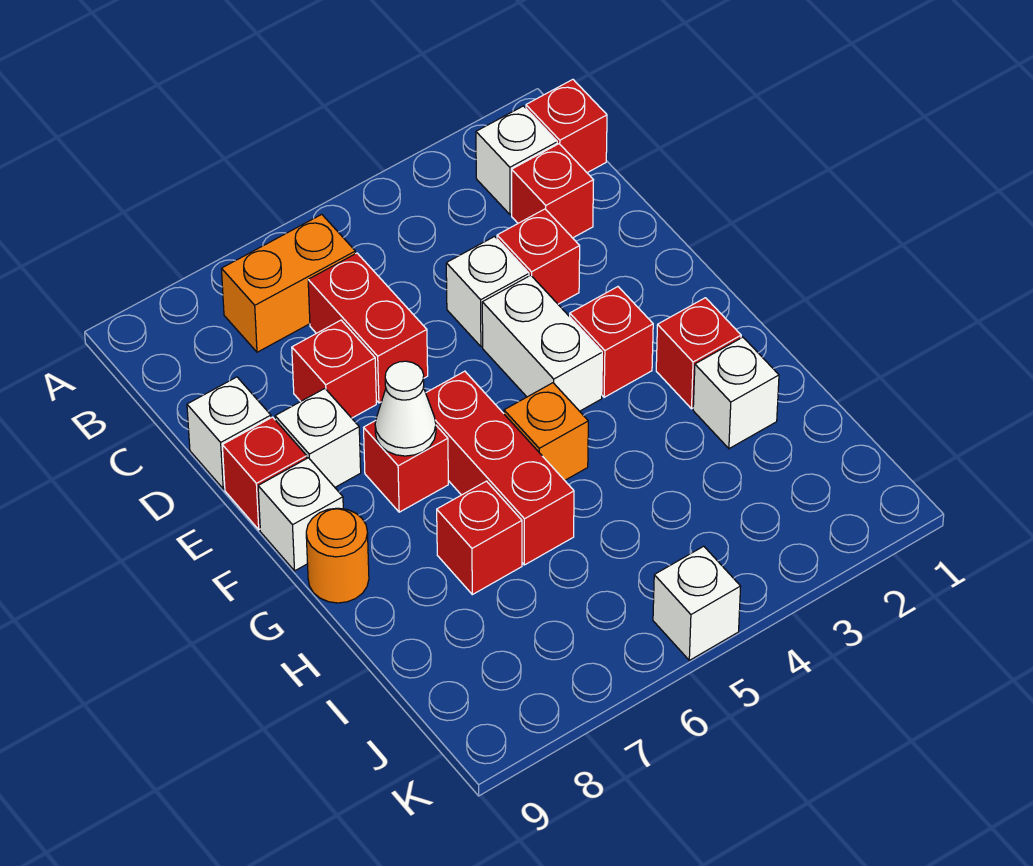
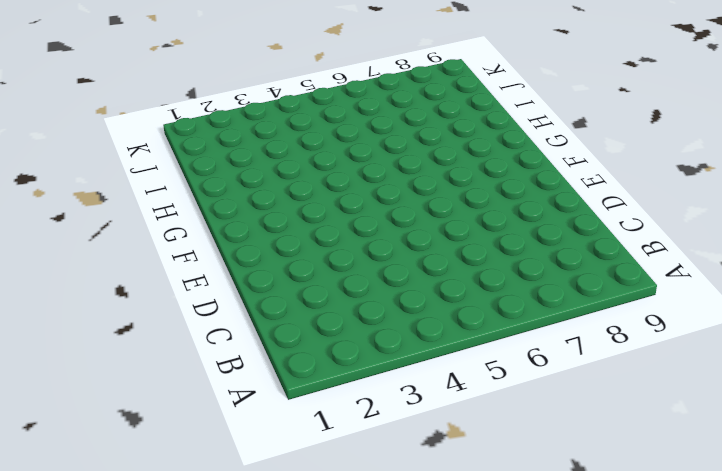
none -> red brick B1 level 1
none -> white brick B2 level 1
none -> orange brick B6:B7 level 1

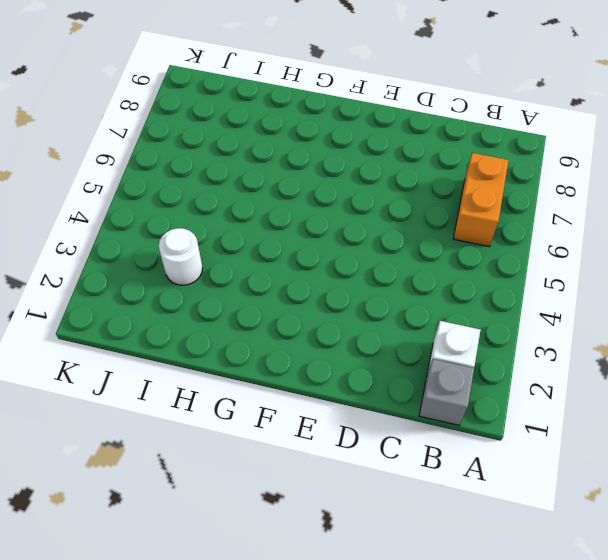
grey brick B1 level 1 -> red brick B1 level 1
white round brick I3 level 1 -> none
none -> red brick C2 level 1
none -> red brick C6:D6 level 1
none -> red brick D3 level 1

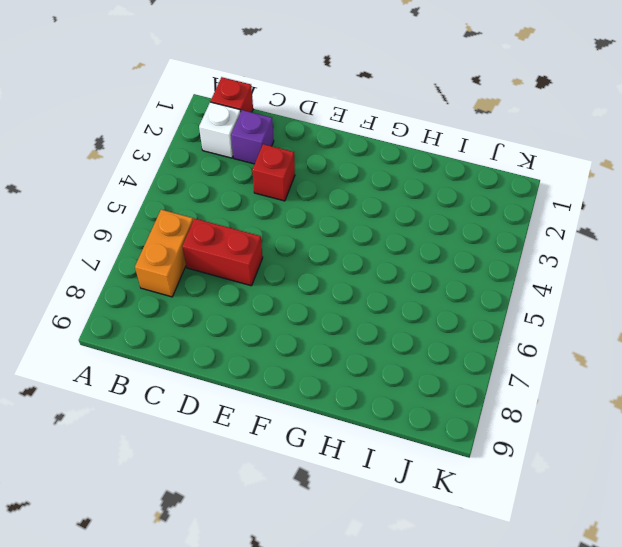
purple brick C2 level 1 -> red brick C2 level 1
none -> white brick D4 level 1
none -> red brick D7 level 1
none -> white brick D9 level 1

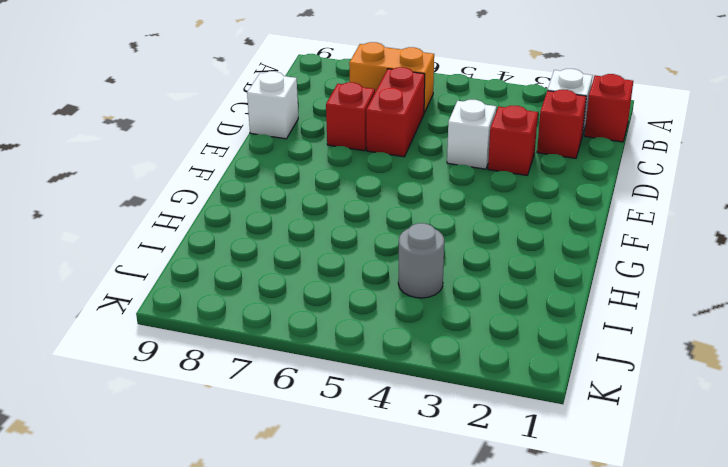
grey round brick I4 level 1 -> none
none -> white brick E4:F4 level 1
none -> white brick E8 level 1
none -> red brick E9 level 1

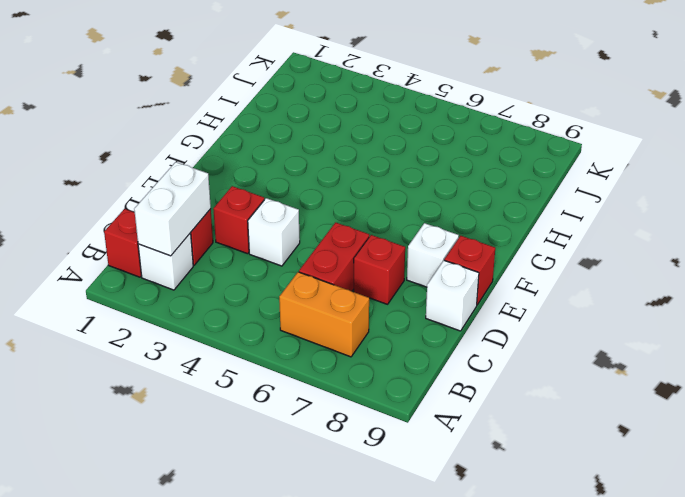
white brick B2:C2 level 2 -> white brick E4:F4 level 1
none -> red brick F3 level 1
none -> red brick F6:H6 level 1
none -> red brick F7 level 1

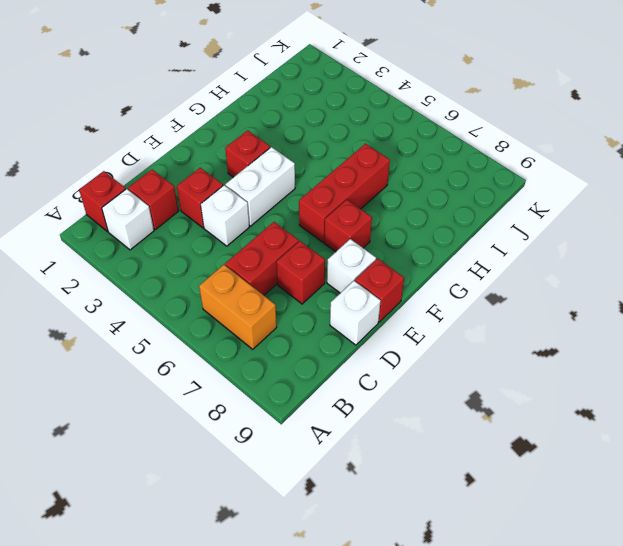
none -> white brick F9 level 1
none -> red brick G2 level 1
none -> orange brick G5 level 1

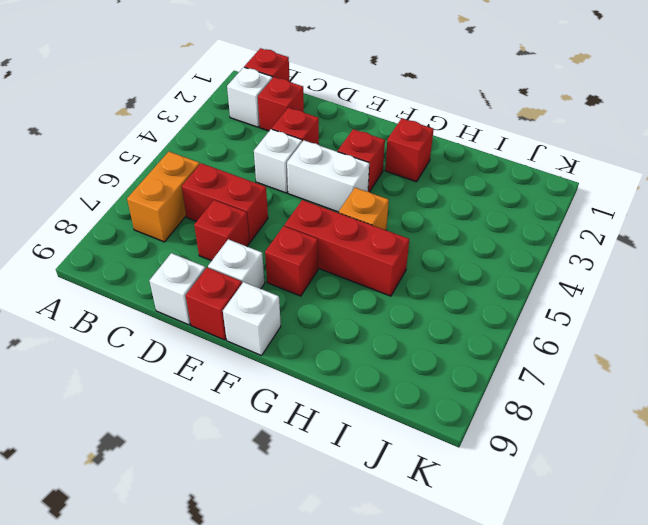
none -> orange round brick G9 level 1
none -> white brick H2 level 1
none -> red brick H7 level 1

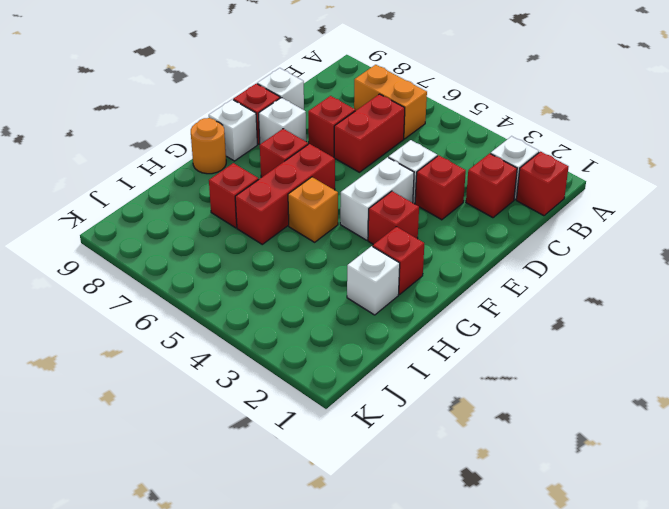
none -> white brick K5 level 1
none -> white cone F7 level 2

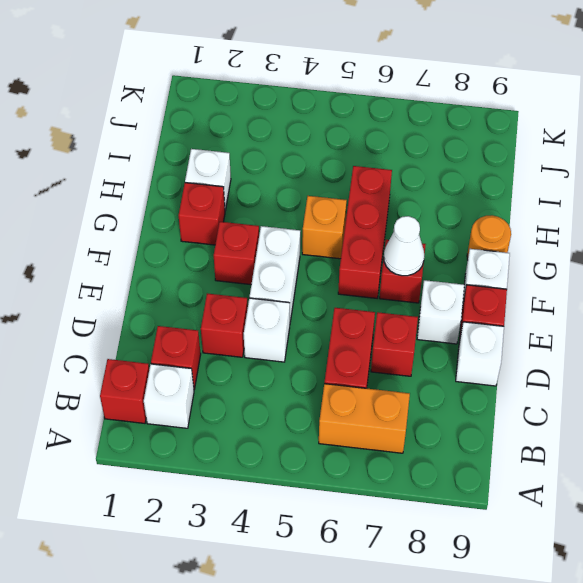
none -> red brick H7 level 1
none -> white brick K5 level 1

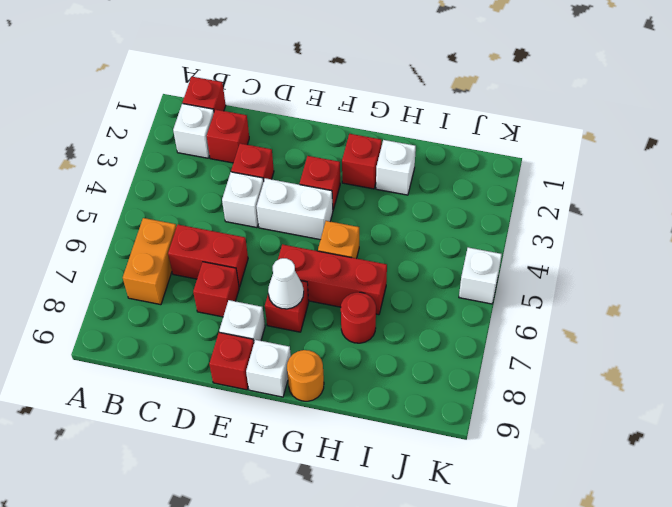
red round brick H7 level 1 -> red brick H7 level 1
none -> white brick D9 level 1

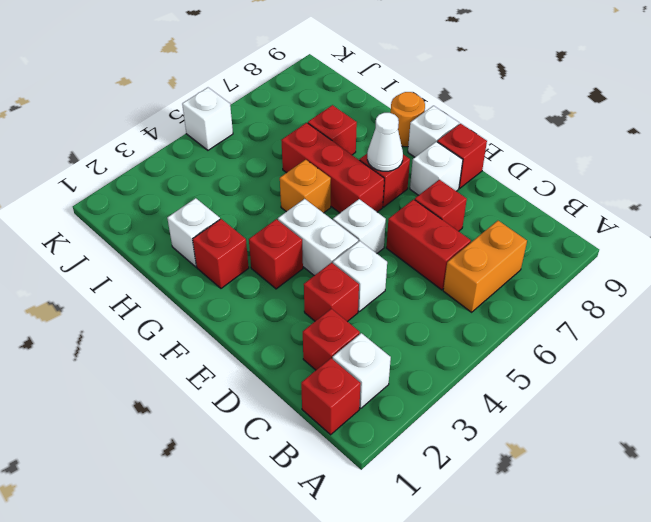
white brick E5 level 1 -> white brick D9 level 1

